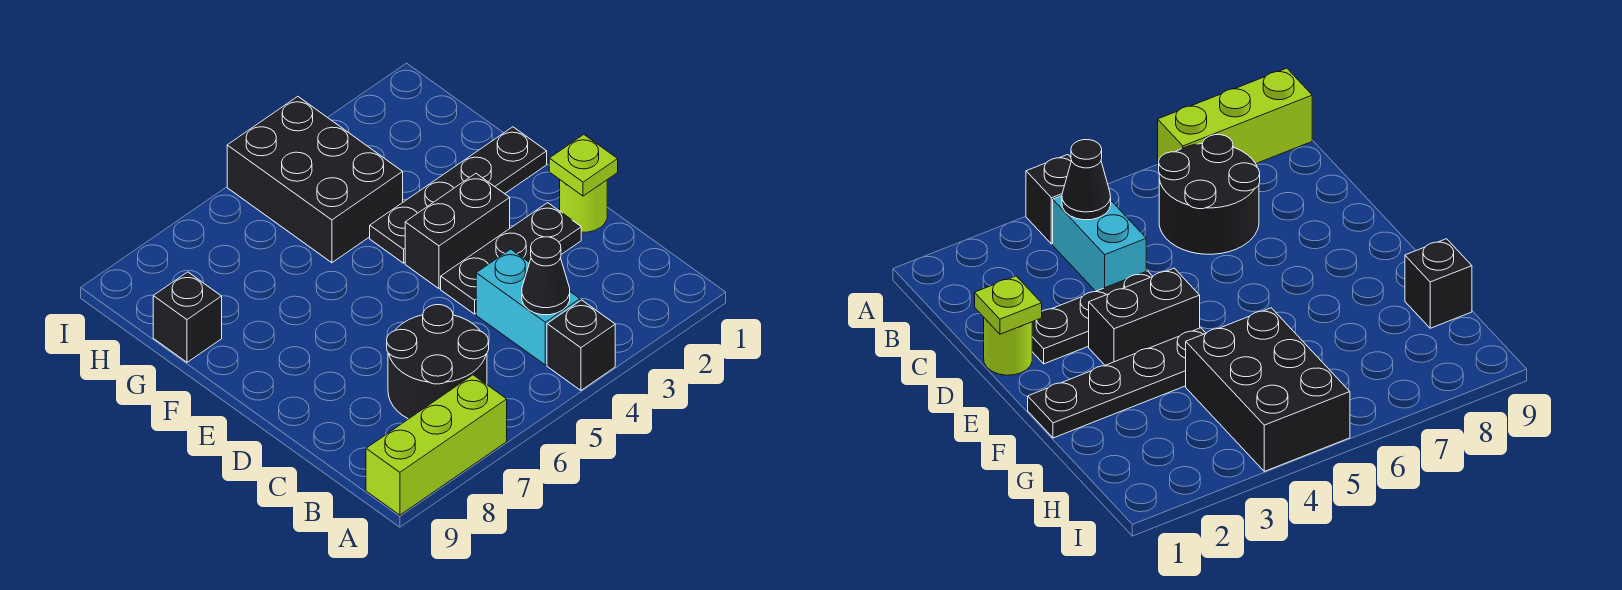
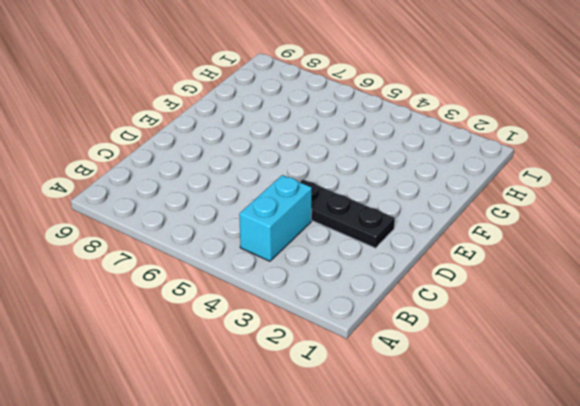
none -> black brick A4 level 1
none -> lime brick A7:A9 level 1
none -> black round brick B6:C7 level 1

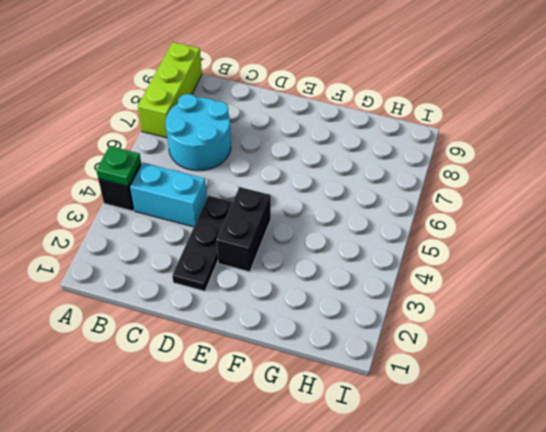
green plate A4 level 2 -> none
cyan round brick B6:C7 level 1 -> black round brick B6:C7 level 1
none -> lime round brick D1 level 1
none -> black plate F1:F4 level 1
none -> black brick G4:I5 level 1

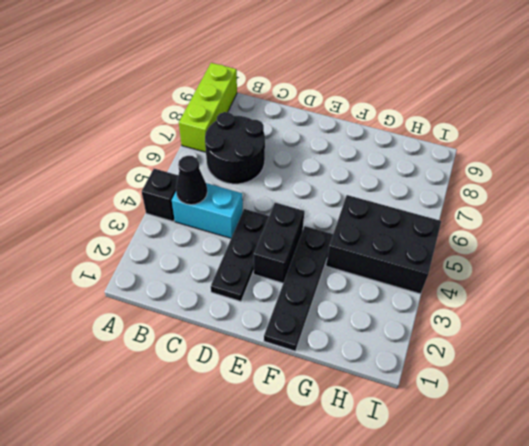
none -> lime round brick D1 level 1
none -> black brick G9 level 1
none -> lime plate D1 level 2

